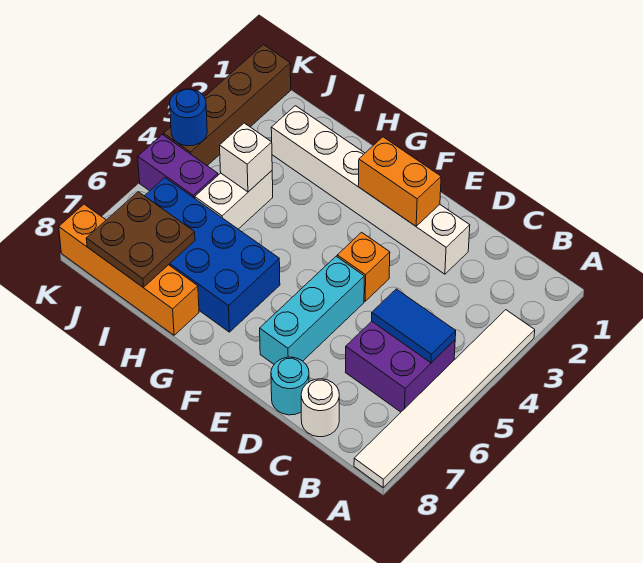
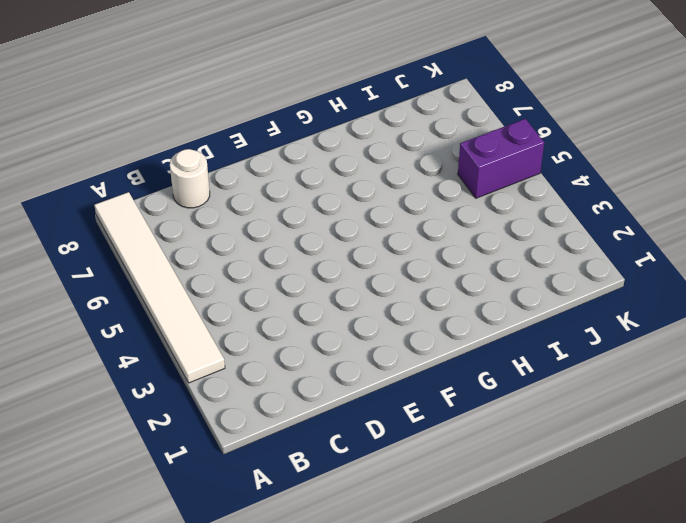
none -> purple brick B5:C6 level 1
none -> white brick D2:I2 level 1
none -> cyan round brick D8 level 1

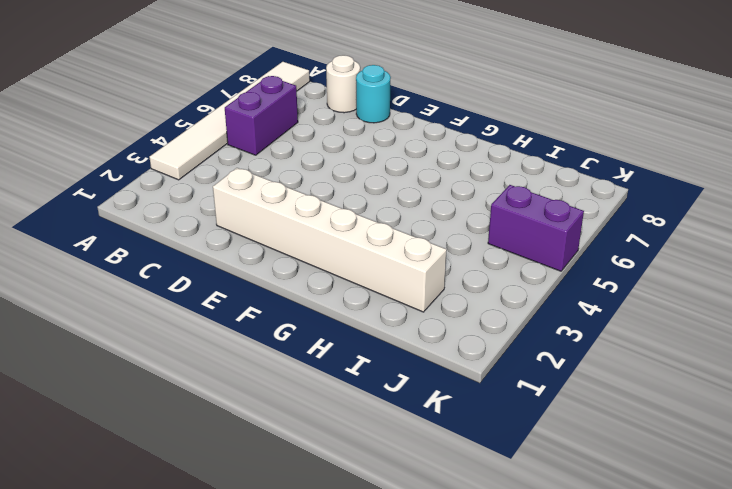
purple brick B5:B6 level 1 -> purple brick B5:C6 level 1
none -> orange brick E4 level 1
none -> cyan brick E5:E7 level 1
none -> blue brick G6:J7 level 1

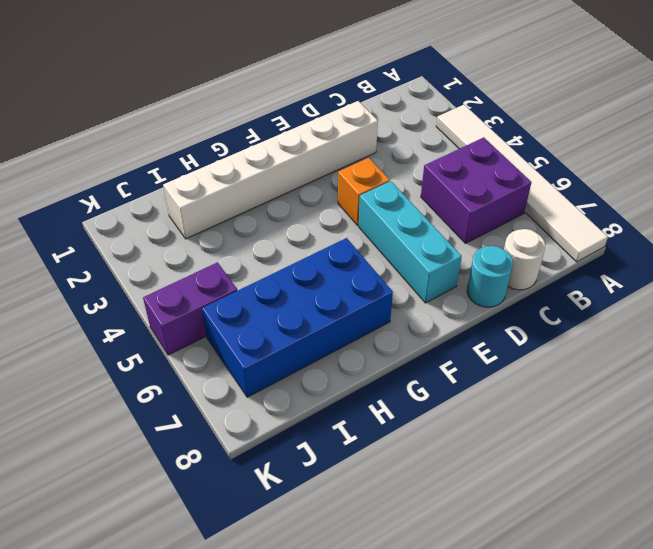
none -> orange brick H8:K8 level 1
none -> white brick I4:I5 level 1
none -> brown brick K1:K4 level 1

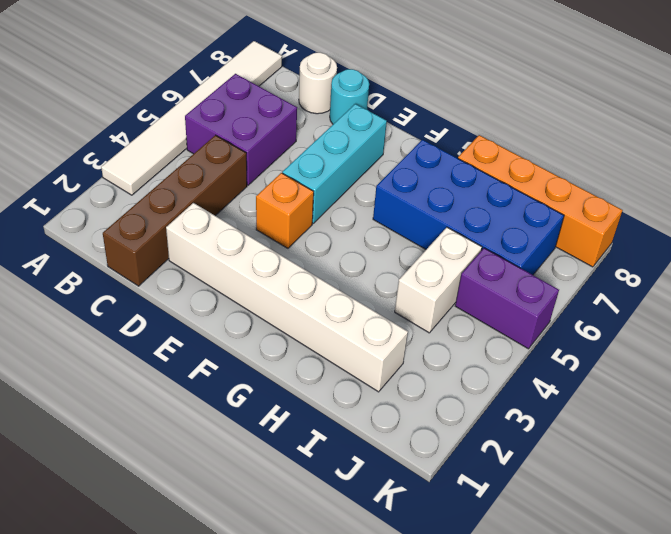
brown brick C1:C4 level 1 -> brown brick K1:K4 level 1
none -> blue tile B5:C5 level 2
none -> orange brick E2:F2 level 2
none -> white brick I4 level 2

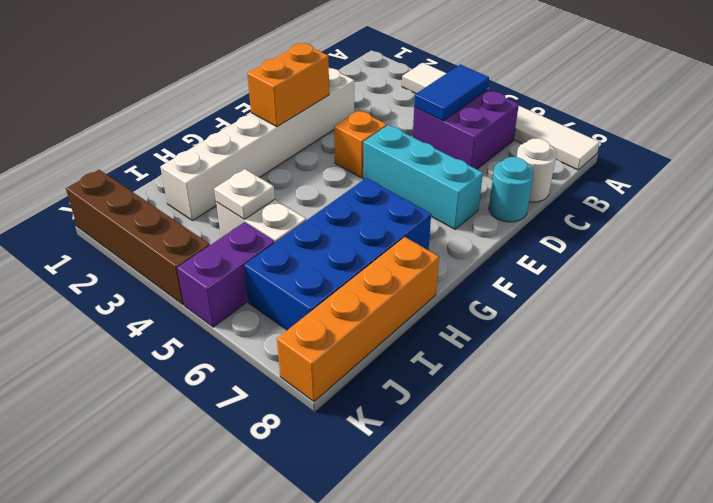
white plate I4 level 2 -> white brick I4 level 2
none -> brown plate I7:J8 level 2
none -> blue round brick K4 level 2

